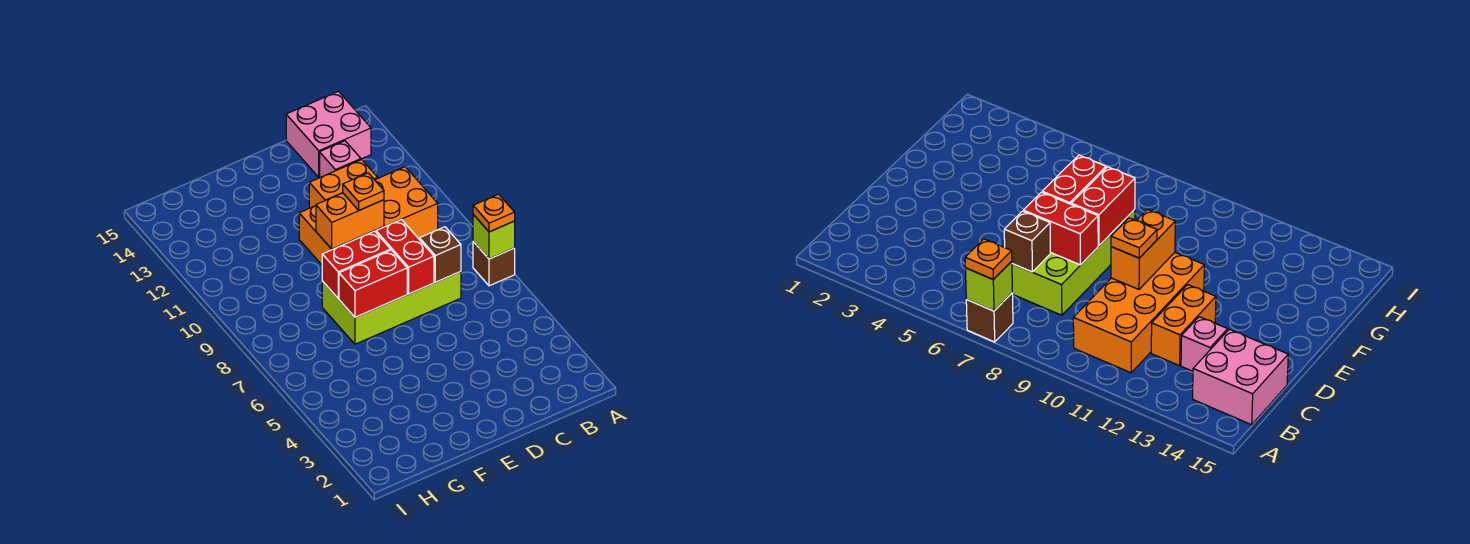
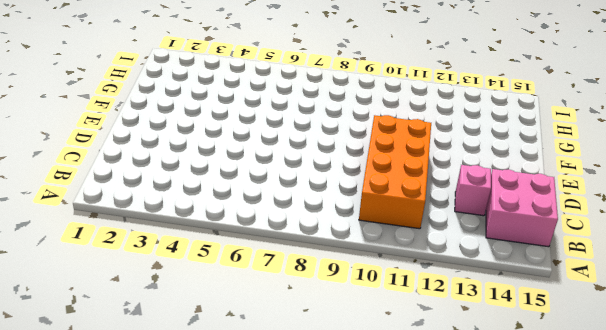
none -> brown brick A7 level 1
none -> lime brick C7:F8 level 1
none -> orange brick C12:D12 level 1

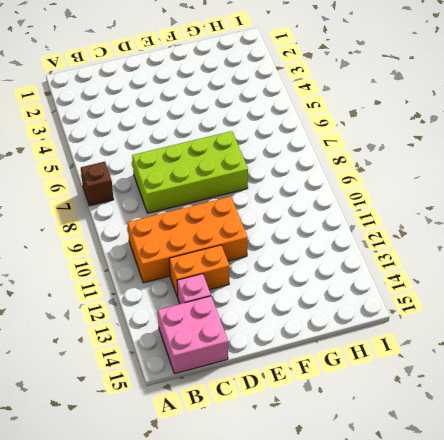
none -> lime brick A7 level 2
none -> brown brick C7 level 2
none -> red brick D7:D8 level 2

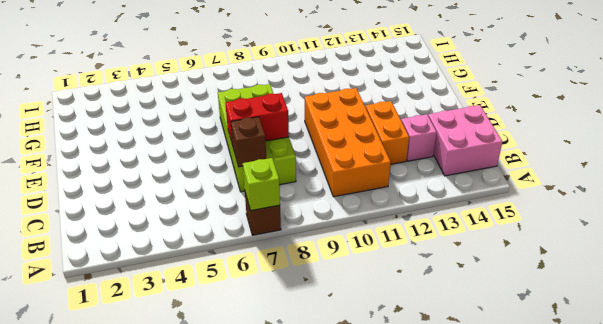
none -> orange brick D10:E10 level 2
none -> red brick E7:F7 level 2
none -> red brick E8:F8 level 2

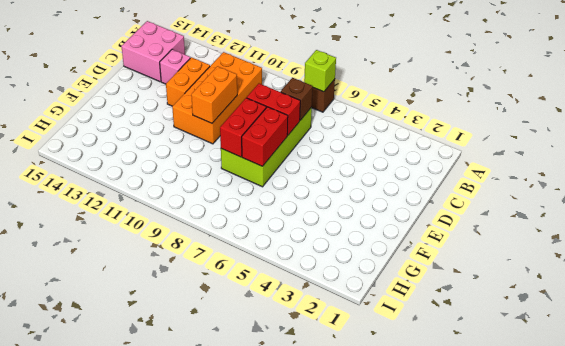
none -> orange plate A7 level 3
none -> orange plate D10 level 3

